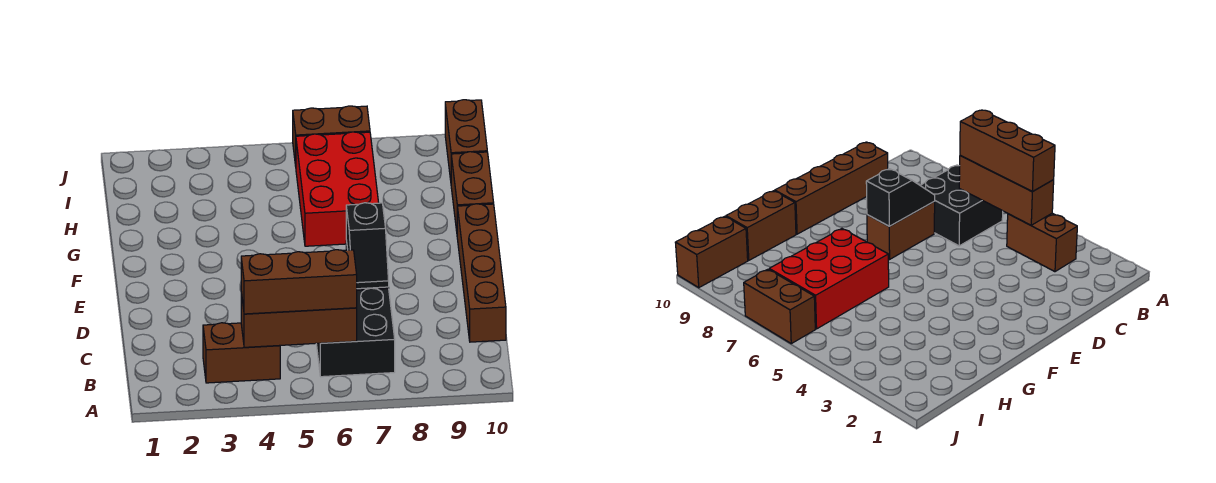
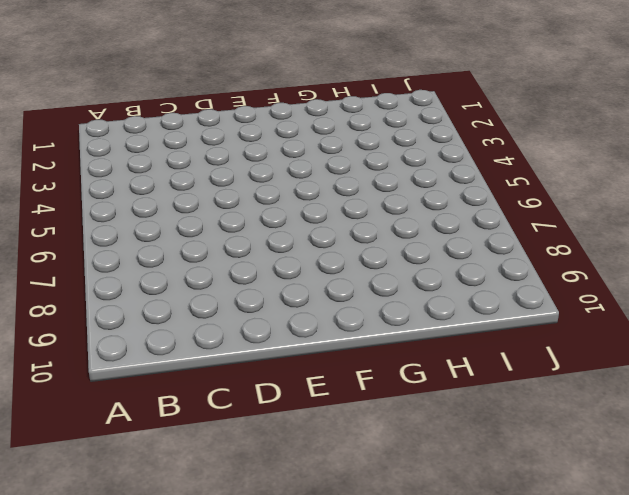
none -> brown brick B3:B4 level 1
none -> black brick B6:C7 level 1

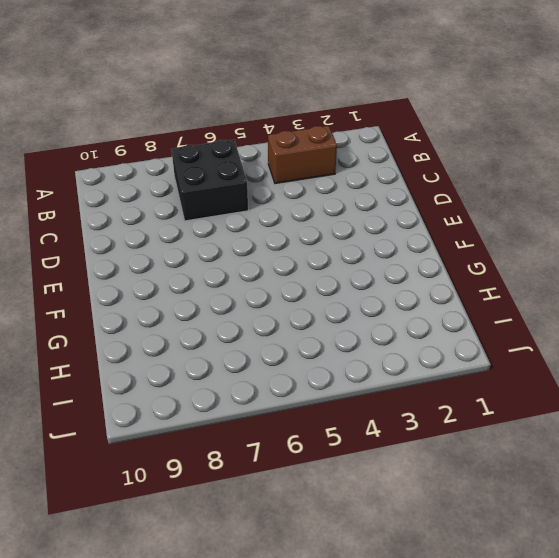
none -> brown brick C10:F10 level 1
none -> brown brick D7:E7 level 1

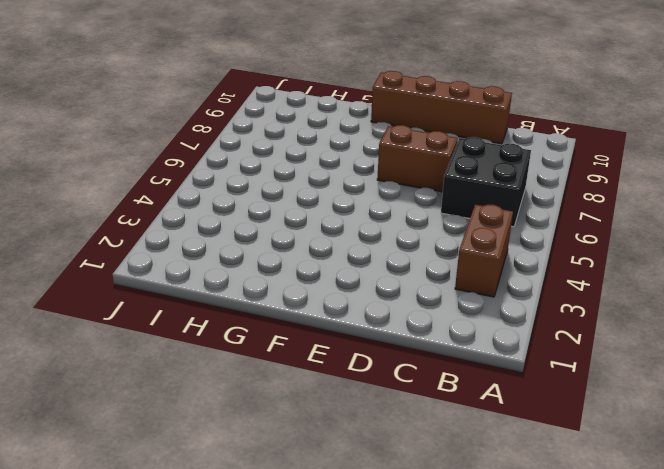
none -> red brick G6:I7 level 1
none -> brown brick G10:H10 level 1

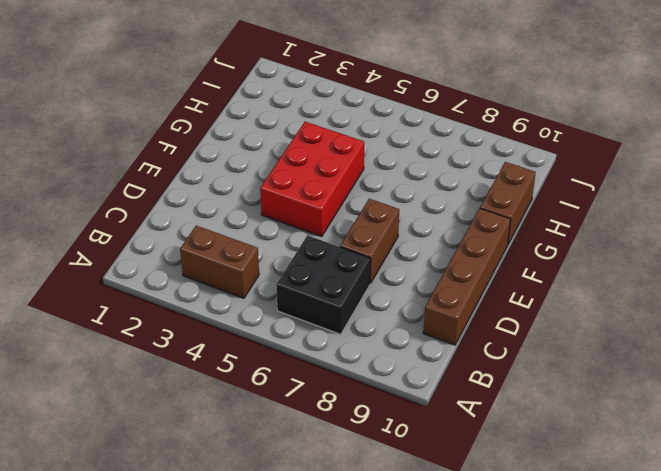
red brick E4:G5 level 1 -> red brick G6:I7 level 1
none -> brown brick I10:J10 level 1
none -> brown brick J6:J7 level 1

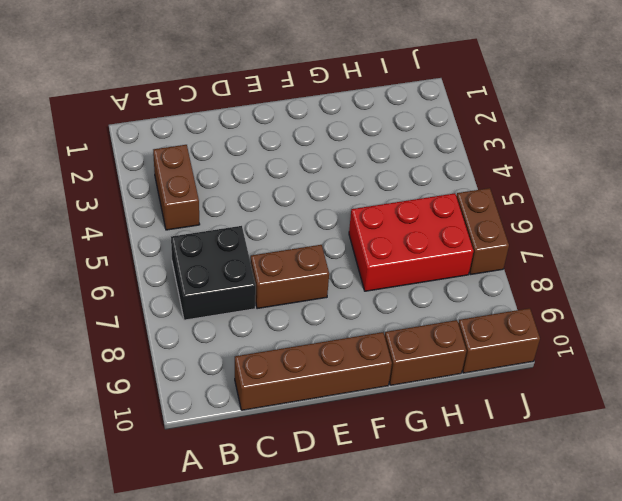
none -> brown brick B4:B6 level 2
none -> black slope D7:E7 level 2 top E

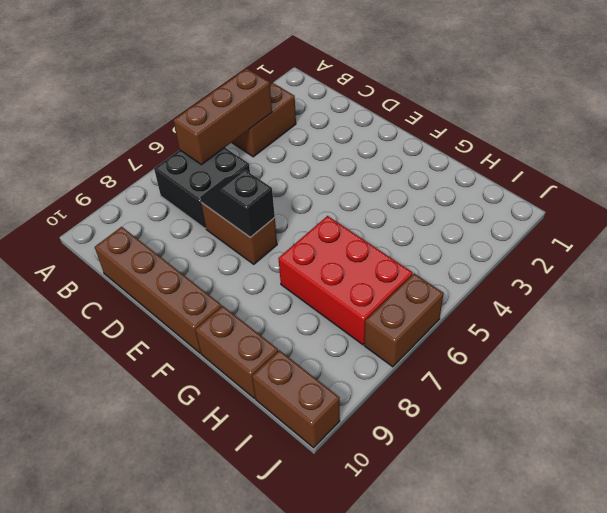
none -> brown brick B4:B6 level 3

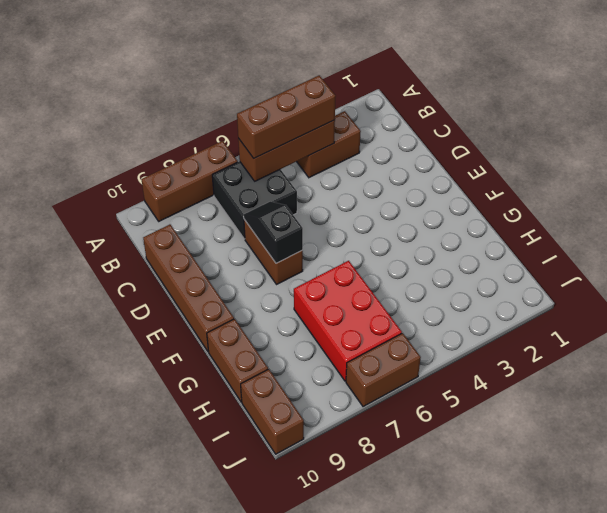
brown brick A7:A9 level 1 -> none

